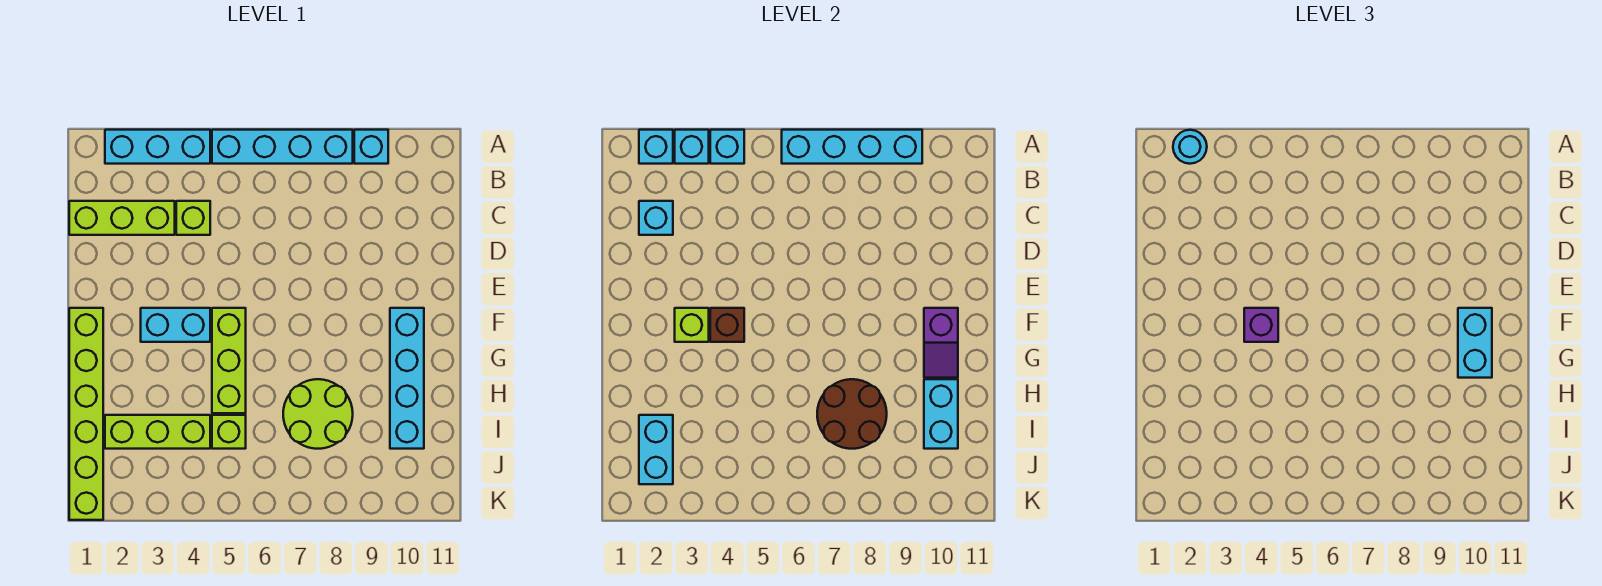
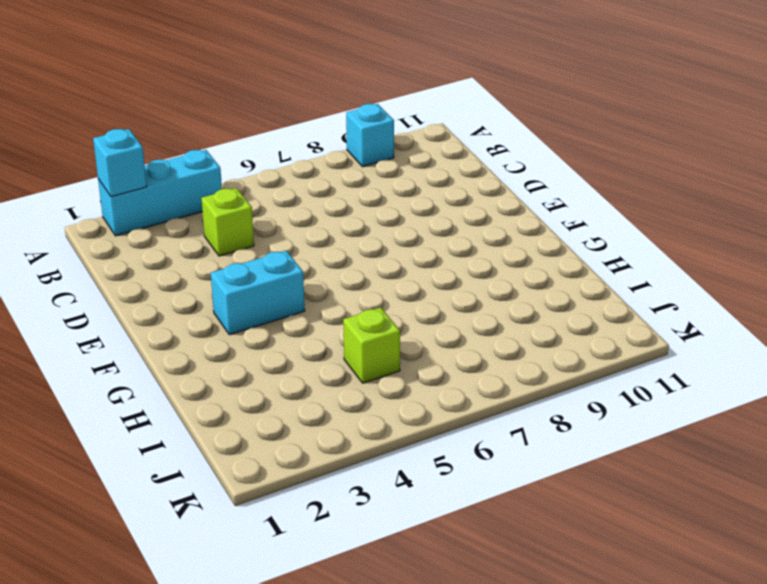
none -> cyan brick A5:A8 level 1
none -> lime brick C1:C3 level 1
none -> lime brick F1:K1 level 1

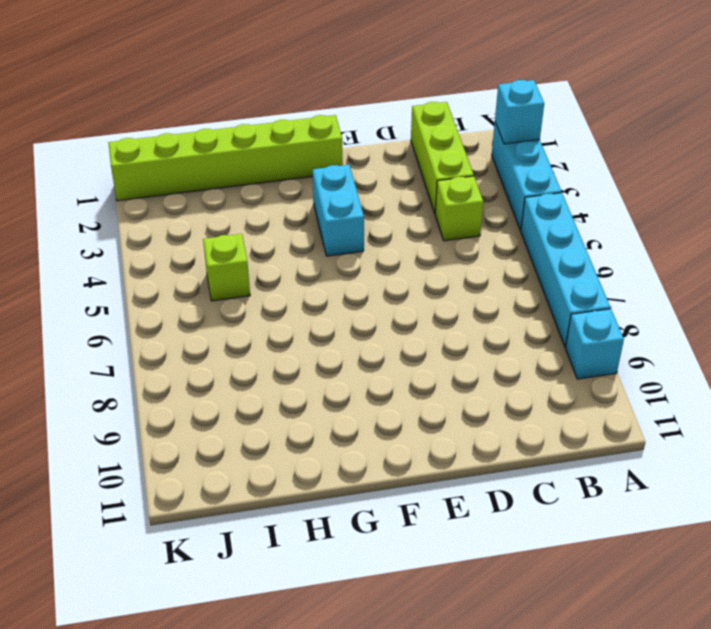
none -> lime brick F5:H5 level 1
none -> cyan brick F10:I10 level 1
none -> lime round brick H7:I8 level 1

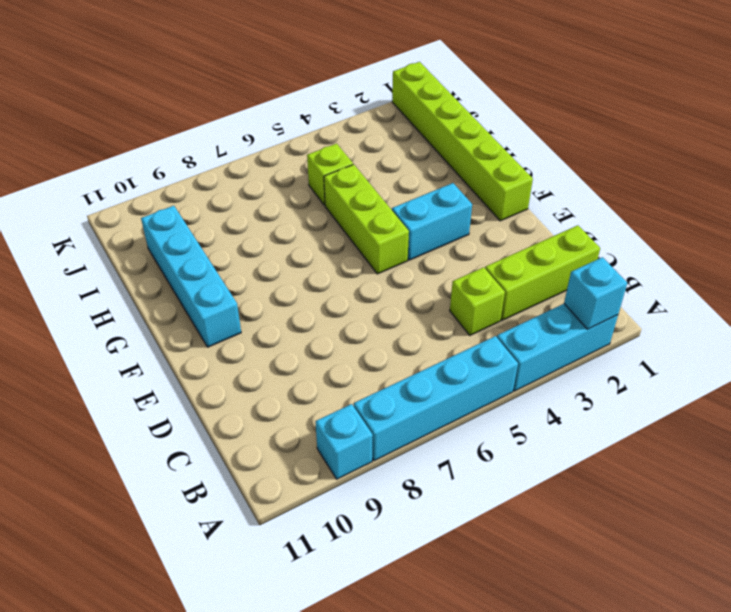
none -> lime round brick H7:I8 level 1
none -> lime brick I2:I4 level 1
none -> cyan brick A3 level 2

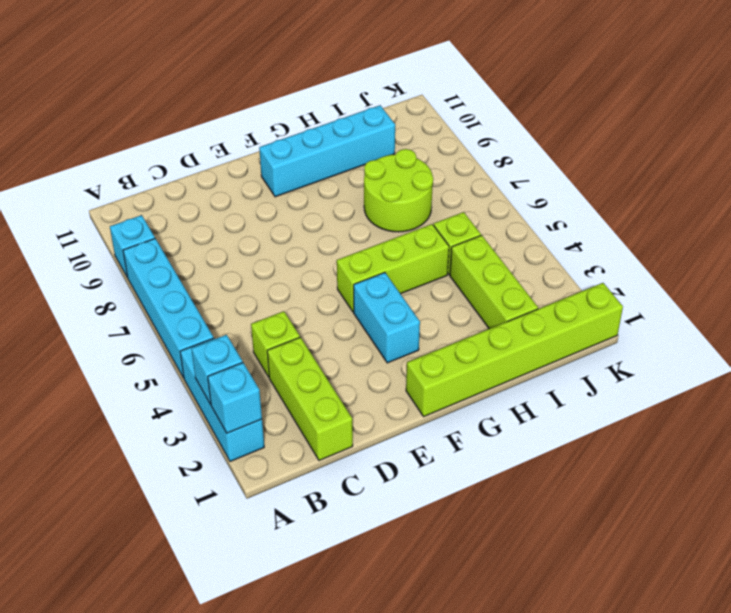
none -> cyan brick A4 level 2
none -> cyan brick A6:A9 level 2
none -> cyan brick C2 level 2

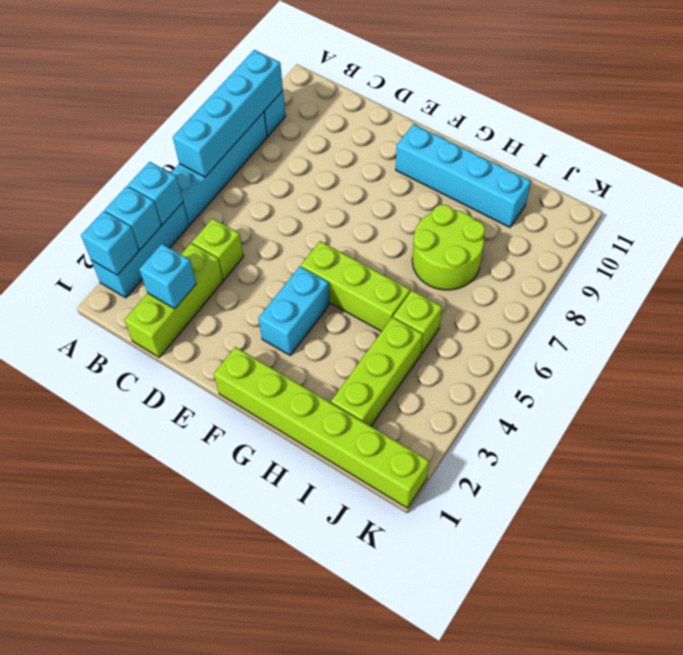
none -> lime brick F3 level 2
none -> brown brick F4 level 2
none -> purple slope F10:G10 level 2 top F

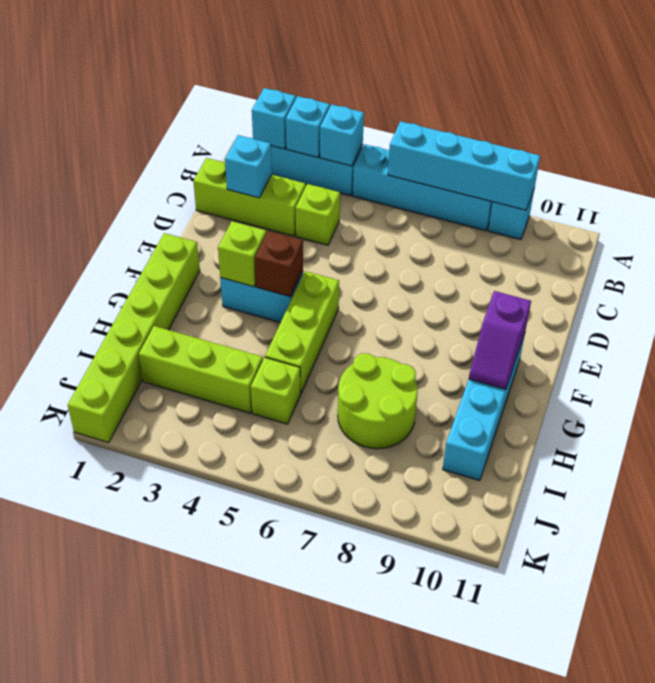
none -> brown round brick H7:I8 level 2
none -> cyan brick H10:I10 level 2
none -> cyan brick I2:J2 level 2

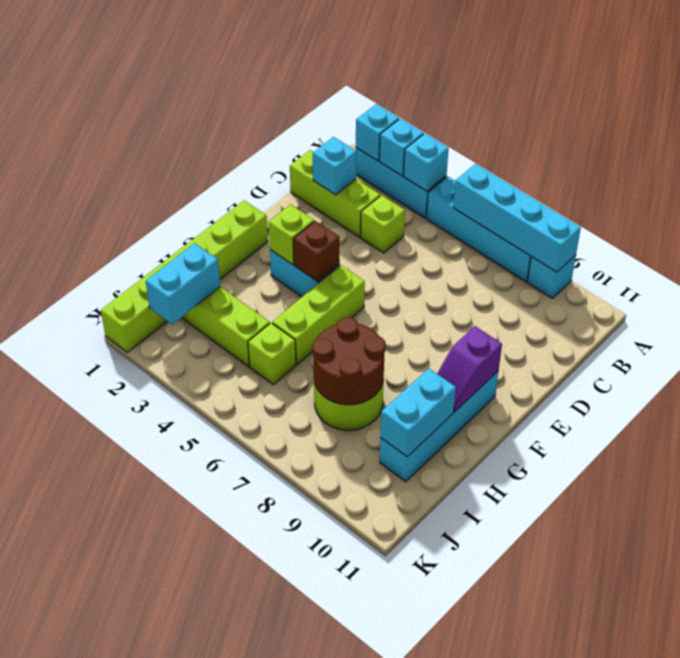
none -> cyan round brick A2 level 3
none -> purple brick F4 level 3
none -> cyan brick F10:G10 level 3

